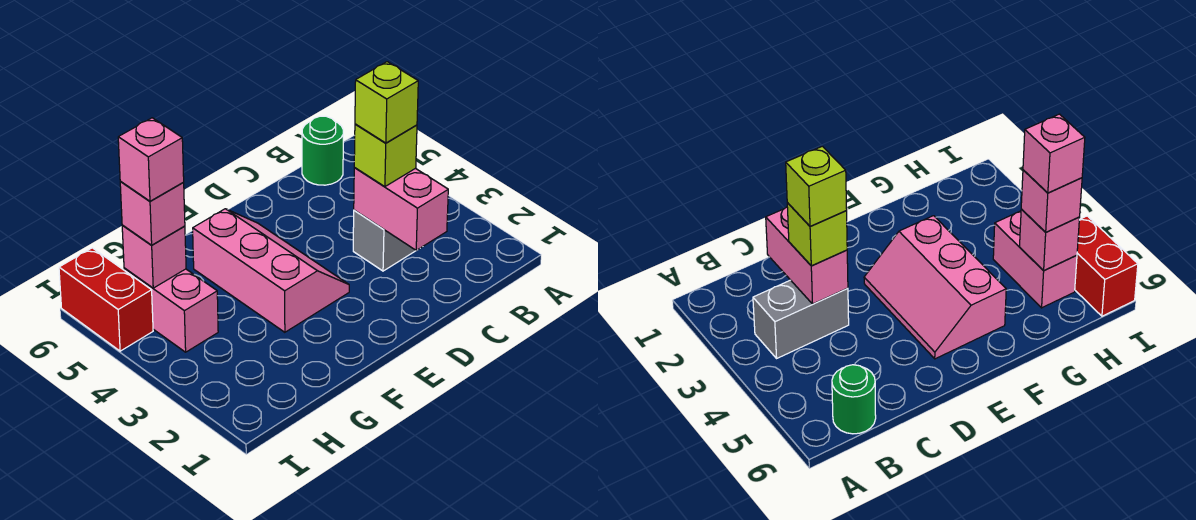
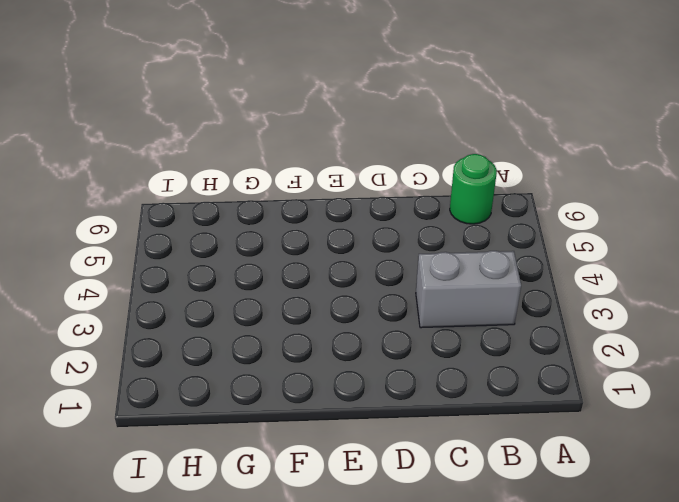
none -> pink slope E3:F5 level 1 top F
none -> pink brick H4:H5 level 1

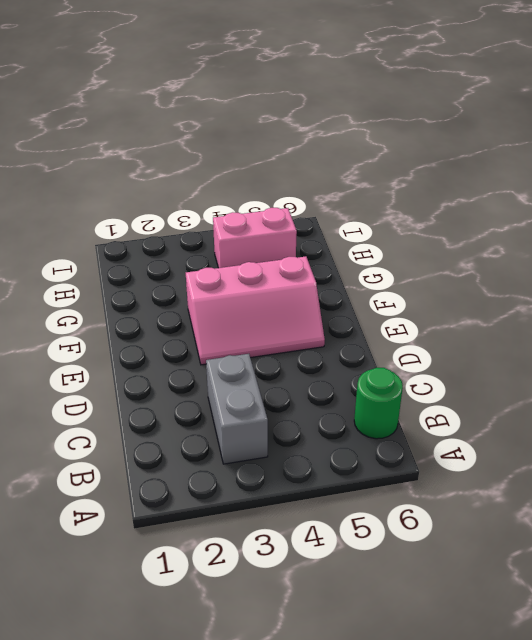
none -> red brick I5:I6 level 1
none -> pink brick C2:C3 level 2

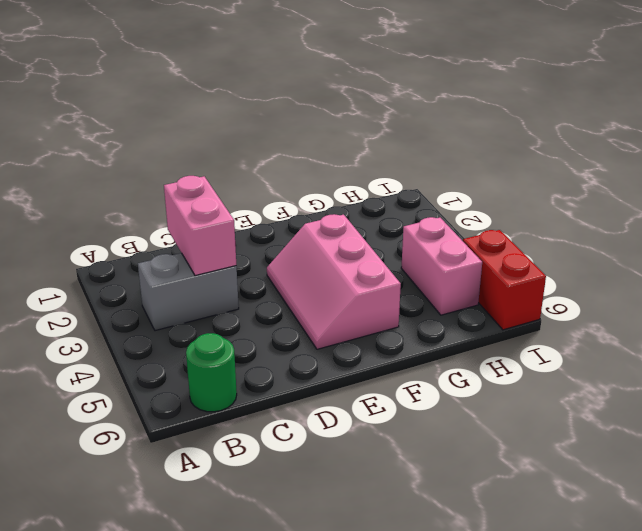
none -> pink brick H5 level 2
none -> lime brick C3 level 3

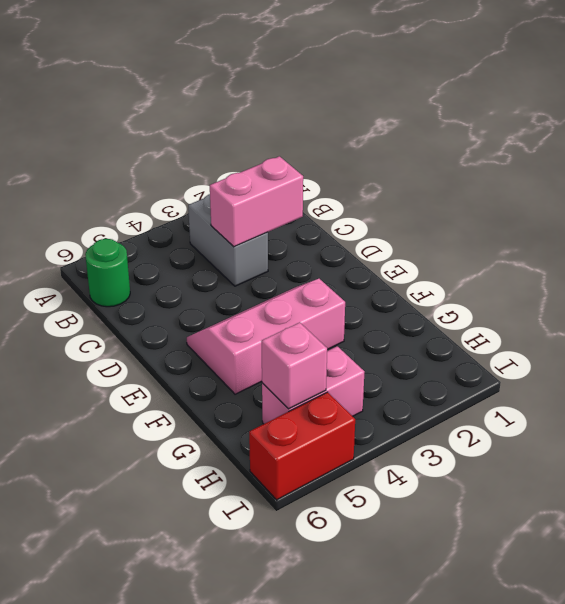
none -> lime brick C3 level 3
none -> pink brick H5 level 3

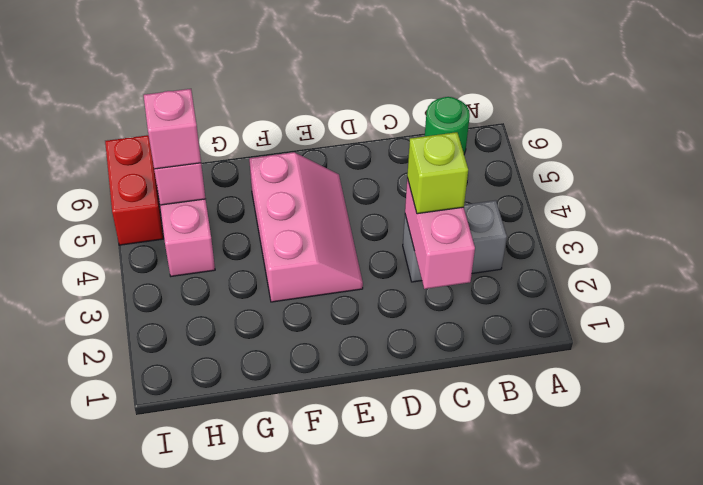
none -> lime brick C3 level 4
none -> pink brick H5 level 4

